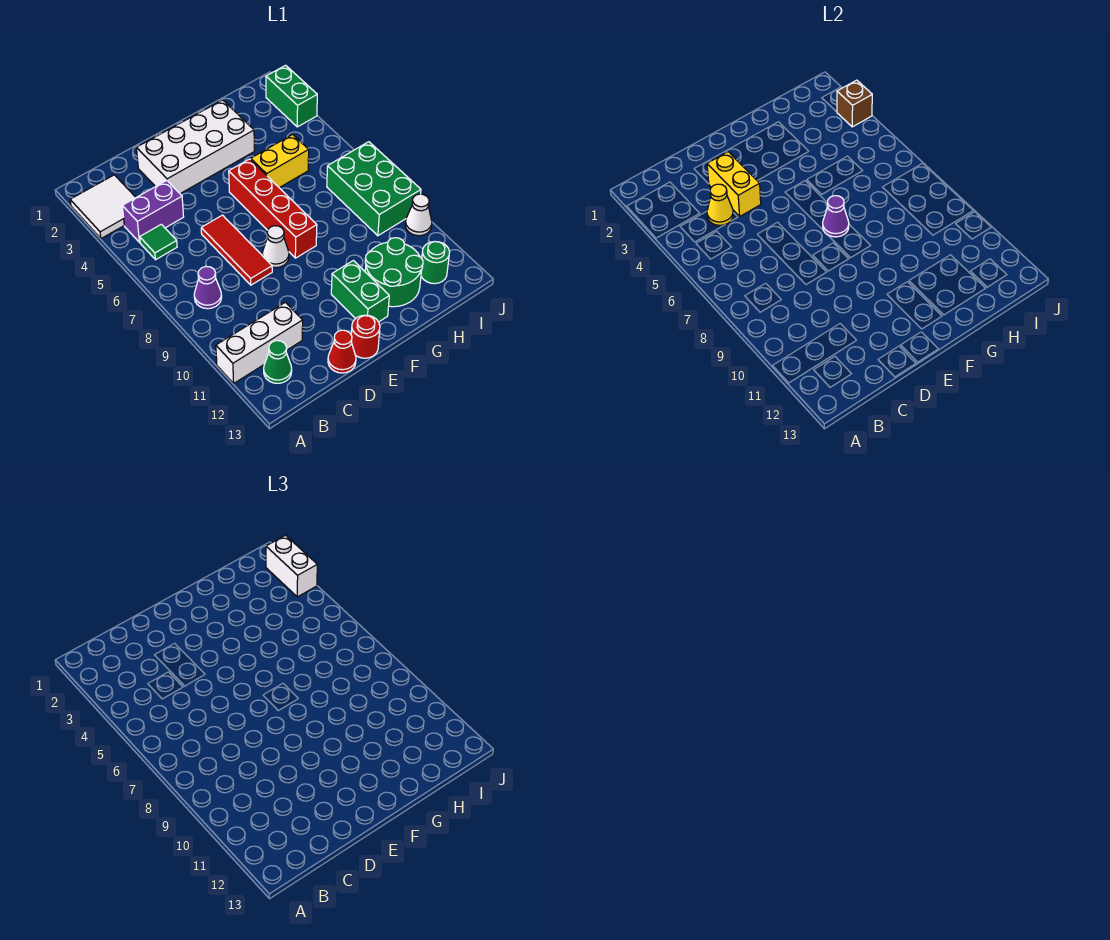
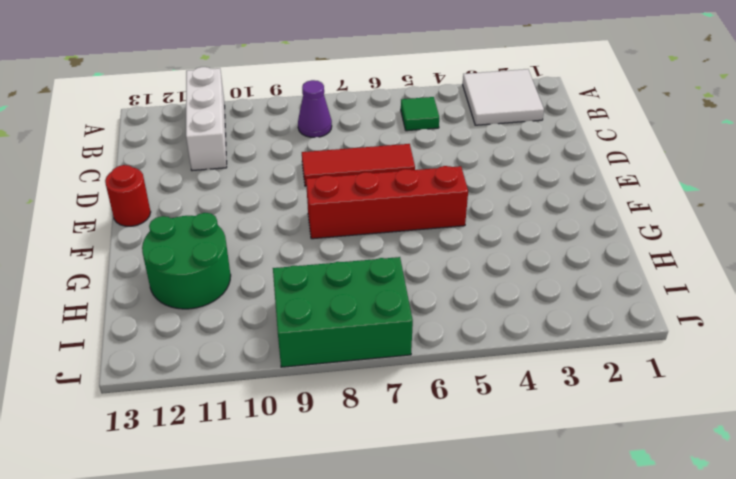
none -> purple brick B4:C4 level 1
none -> green cone B12 level 1
none -> white brick D2:G3 level 1

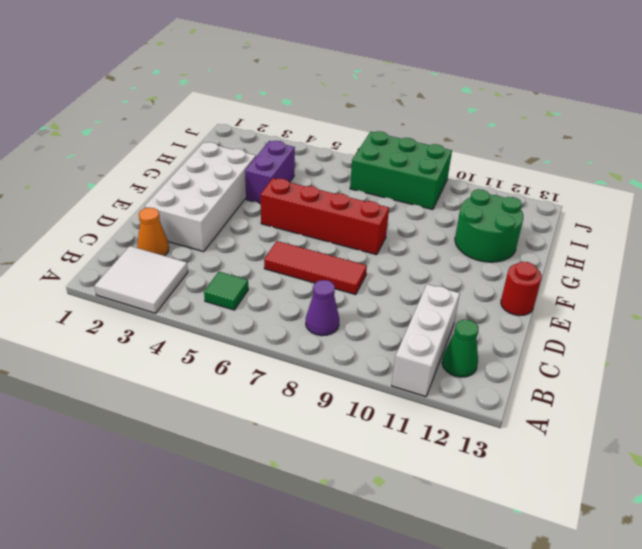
orange cone C2 level 1 -> none
purple brick G4:H4 level 1 -> purple brick B4:C4 level 1
none -> red cone D13 level 1
none -> white cone E8 level 1
none -> green brick F11:F12 level 1

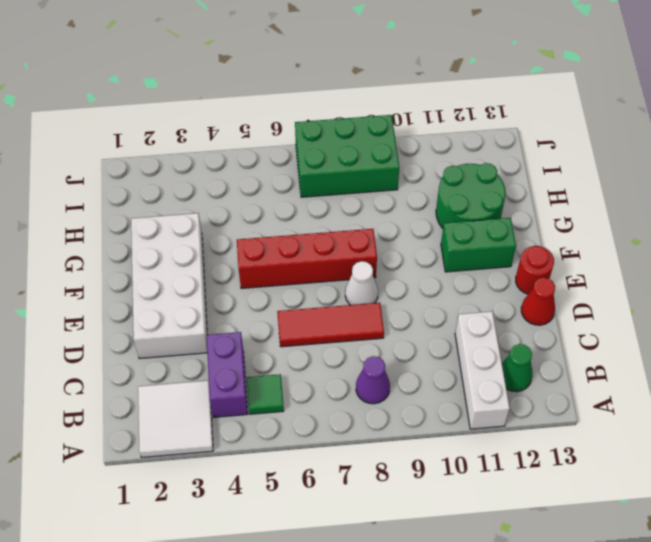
none -> yellow brick G5:H5 level 1
none -> green round brick I12 level 1
none -> green brick J2:J3 level 1

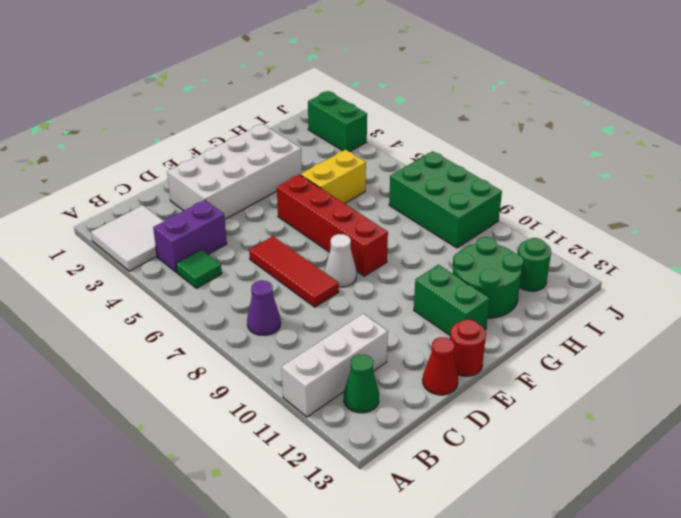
none -> white cone J10 level 1
none -> yellow cone C4 level 2
none -> yellow brick D3:D4 level 2

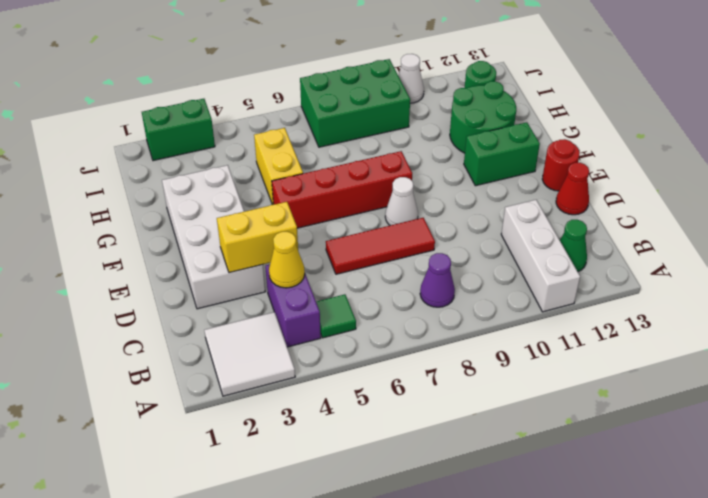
none -> purple cone F7 level 2
none -> brown brick J3 level 2
none -> white brick J2:J3 level 3

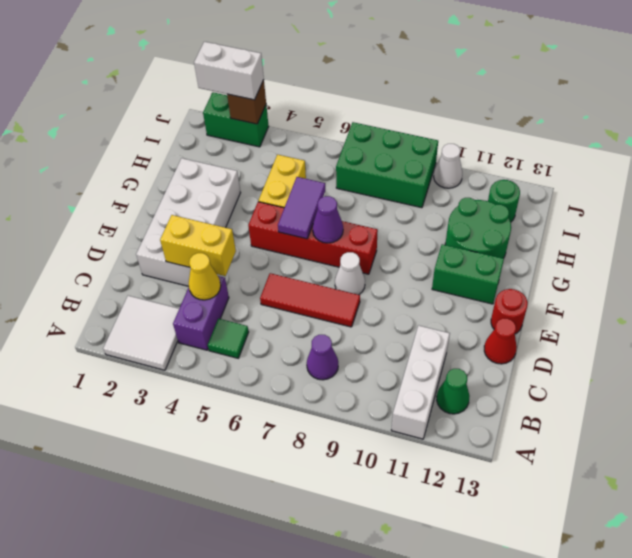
purple tile F6:G6 level 2 -> none

